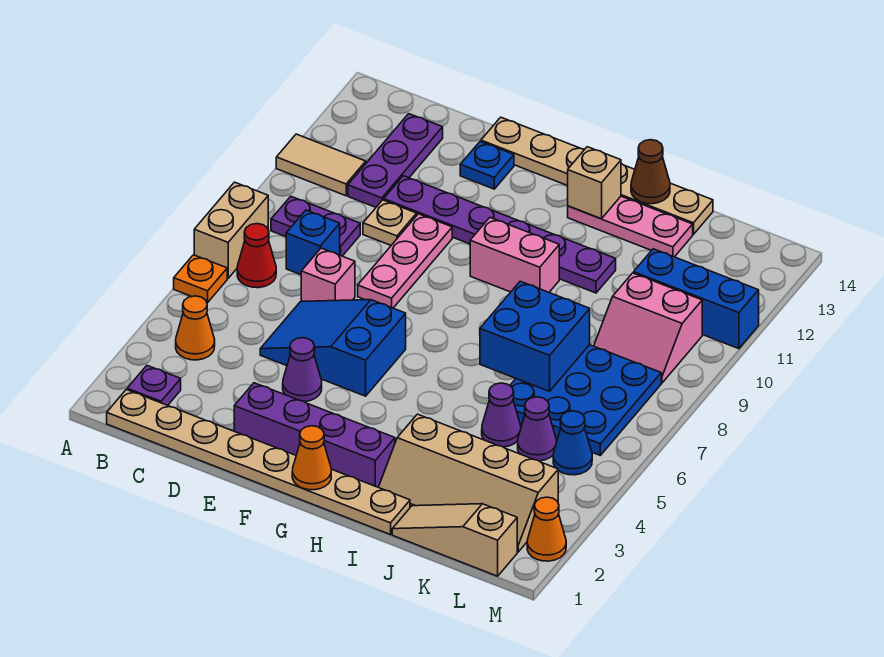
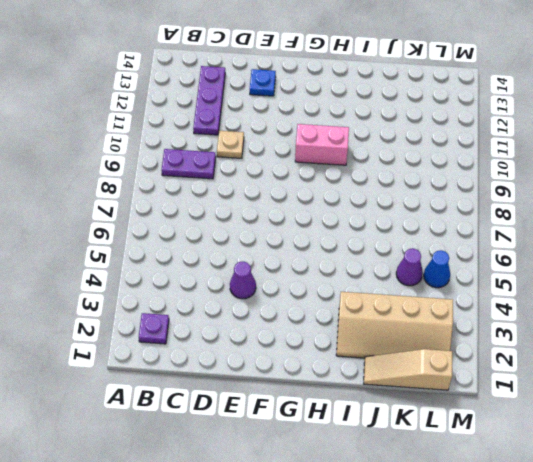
none -> orange plate A6 level 1
none -> tan brick A7:A8 level 1
none -> tan tile A11:B11 level 1
none -> tan plate B1:I1 level 1

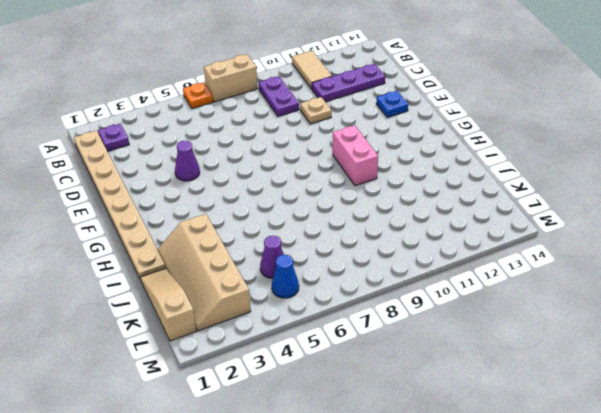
none -> orange cone B4 level 1
none -> red cone B7 level 1
none -> blue brick C8 level 1
none -> blue slope D5:F6 level 1 top F

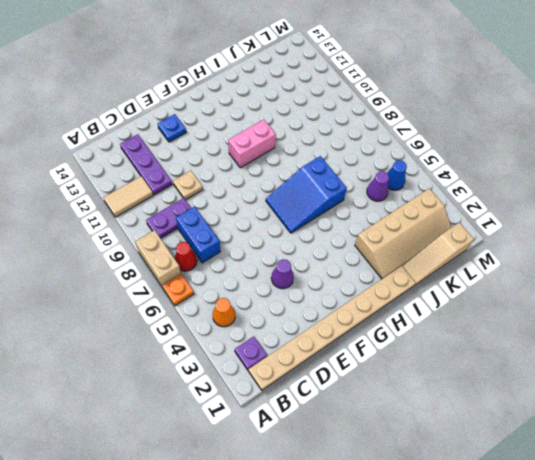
blue brick C7:C8 level 1 -> blue brick C8 level 1
blue slope G6:I7 level 1 top I -> blue slope D5:F6 level 1 top F
none -> pink brick D7 level 1
none -> purple plate D11:I11 level 1
none -> purple brick E2:H2 level 1
none -> pink plate E8:E10 level 1

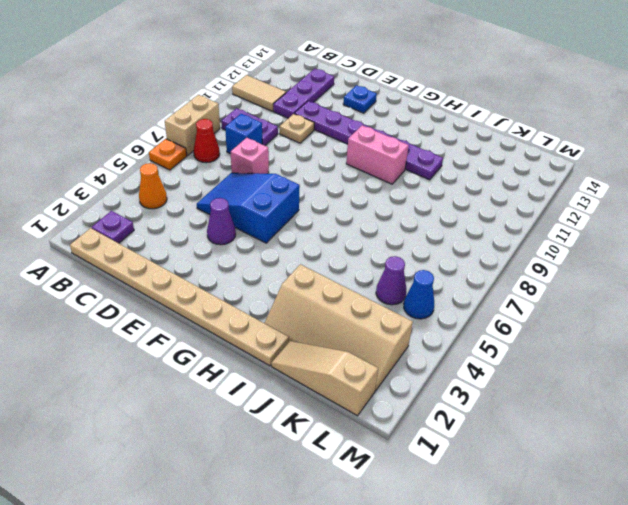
none -> purple brick E2:H2 level 1
none -> pink plate E8:E10 level 1
none -> tan plate E14:J14 level 1
none -> pink plate H13:J13 level 1

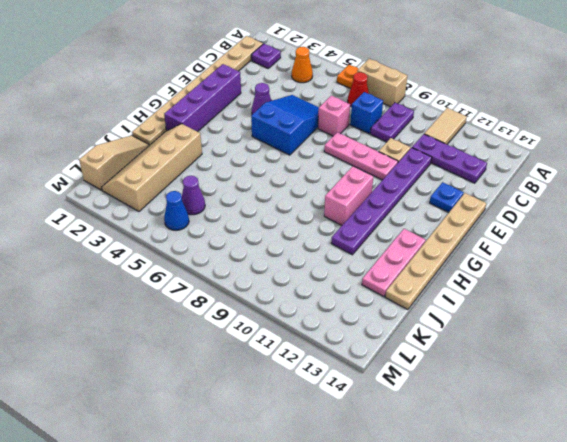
none -> purple cone J5 level 1
none -> blue plate J6:L8 level 1
none -> pink slope K9:L10 level 1 top 10
none -> blue brick K11:M11 level 1

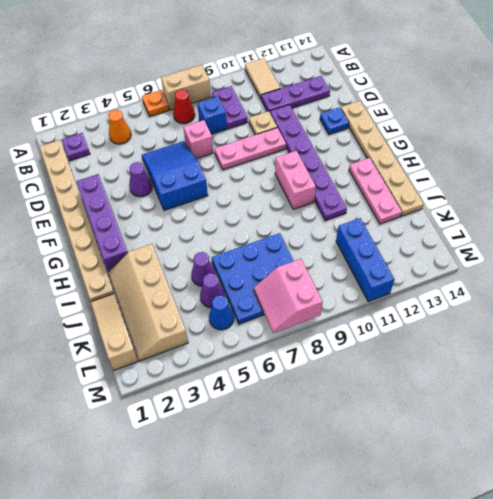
pink slope L7:M8 level 2 top 8 -> pink slope K9:L10 level 1 top 10
none -> orange cone M2 level 1
none -> orange cone G1 level 2
none -> tan brick H13 level 2
none -> blue brick I7:J8 level 2

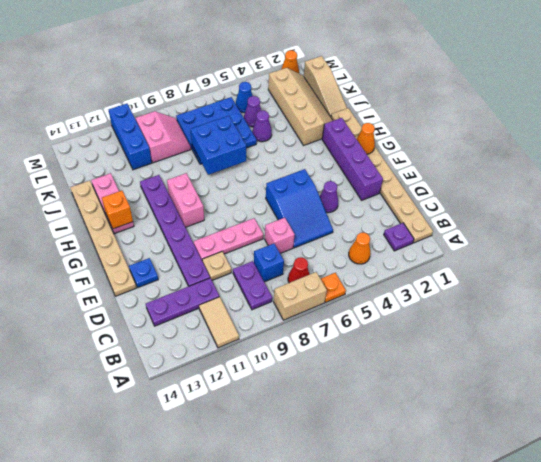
orange brick H13 level 2 -> tan brick H13 level 2
none -> brown cone I14 level 2

